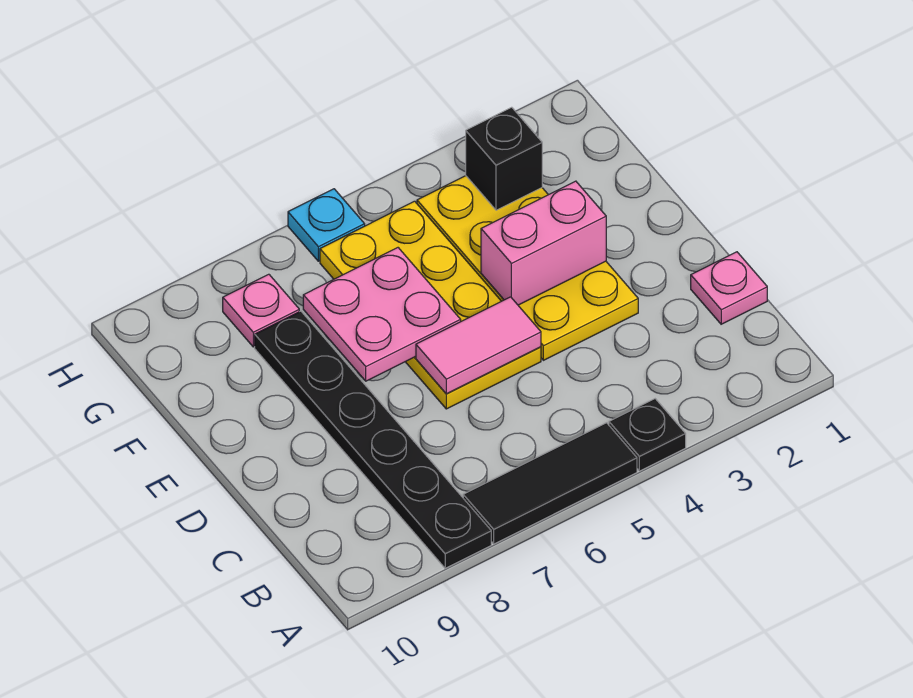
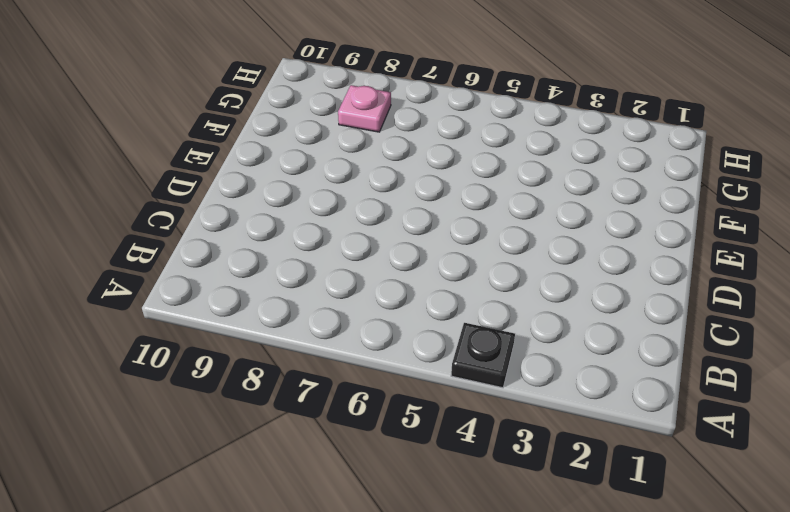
none -> black tile A5:A7 level 1
none -> black plate A8:F8 level 1
none -> pink plate C1 level 1

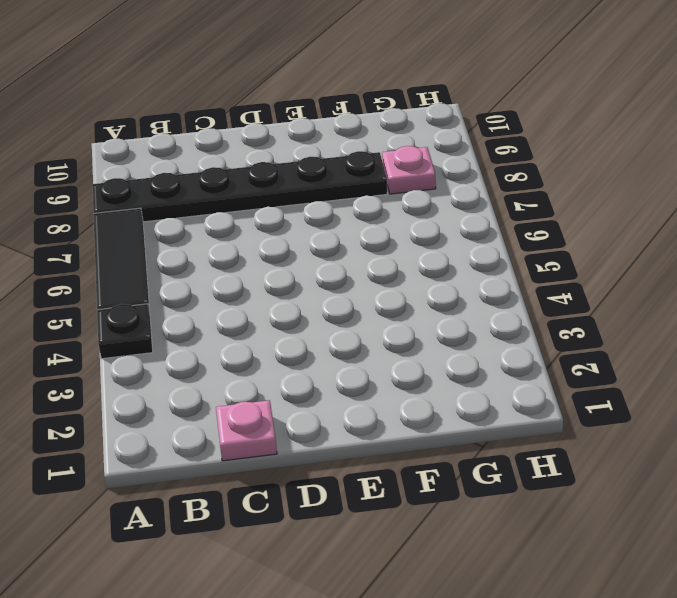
none -> yellow plate D3:G4 level 1
none -> yellow plate D5:G6 level 1
none -> cyan plate H6 level 1

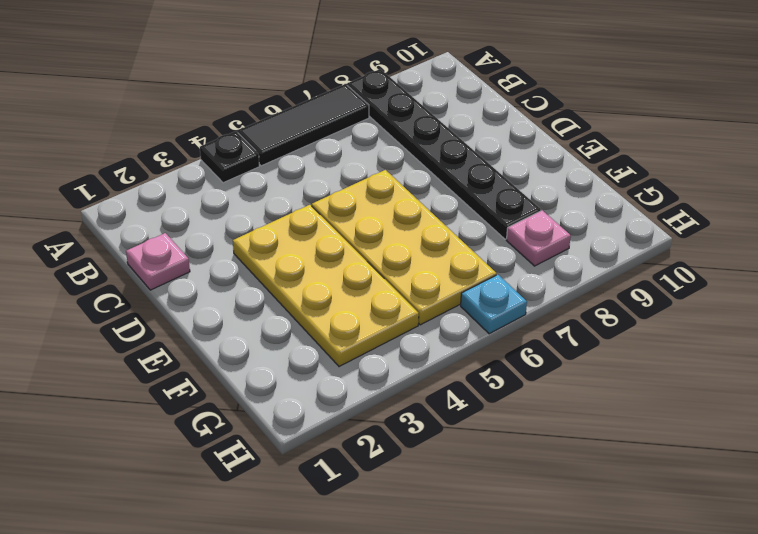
none -> pink tile D5:D6 level 2
none -> pink brick E3:E4 level 2
none -> pink plate E6:F7 level 2

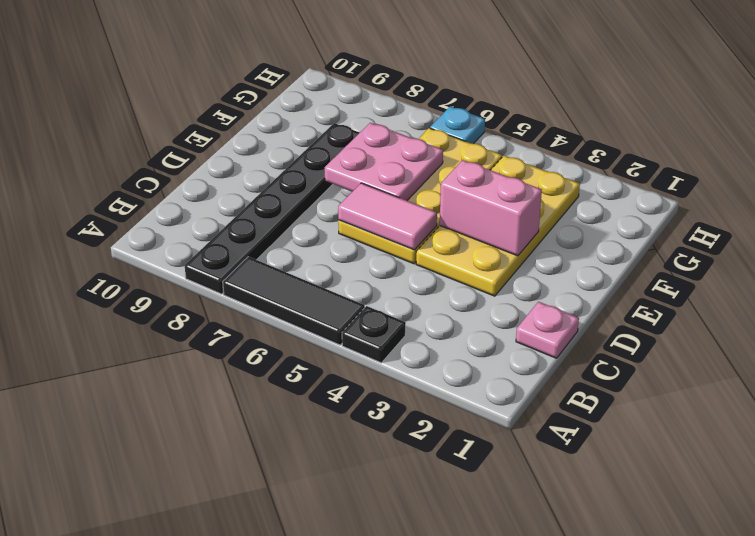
none -> pink plate G8 level 1
none -> black brick G3 level 2

